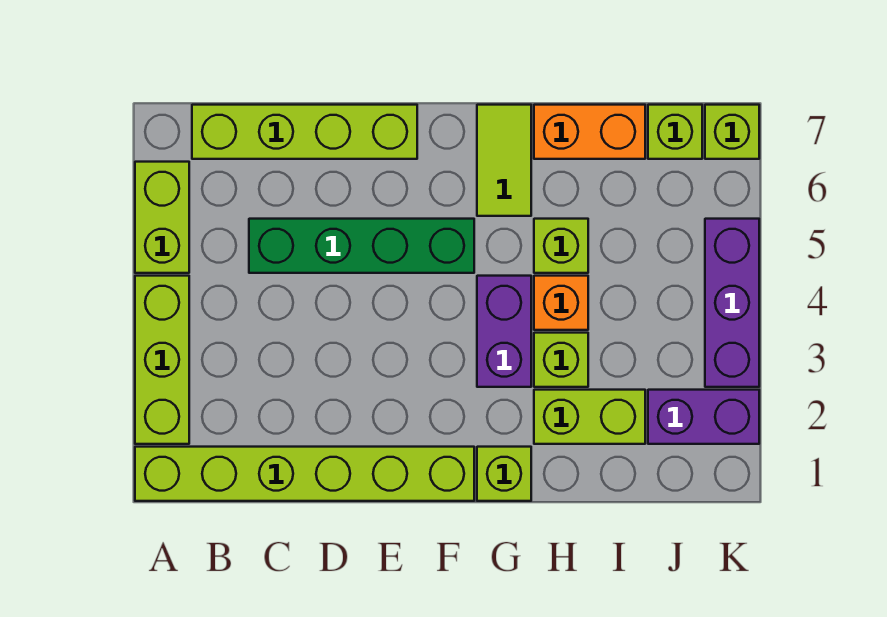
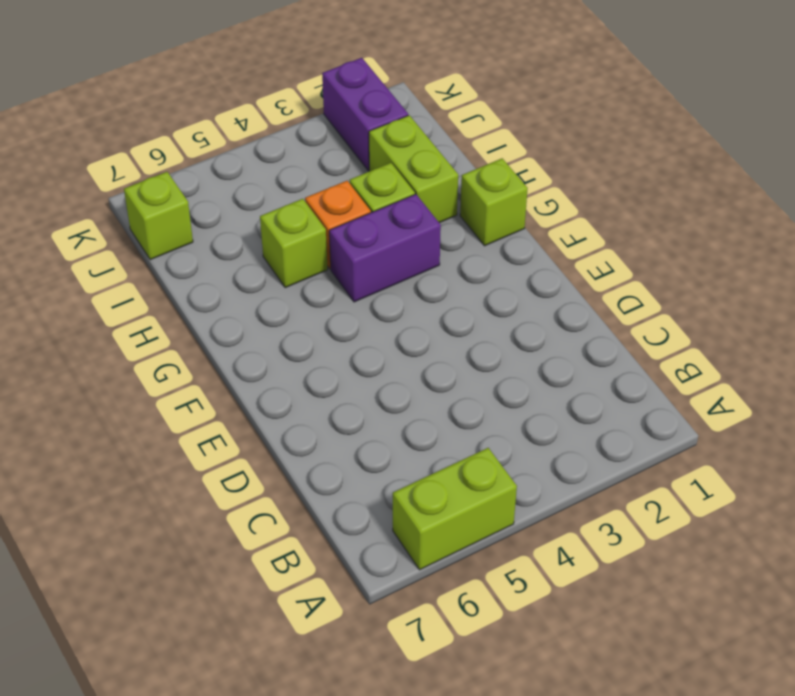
none -> lime brick A1:F1 level 1
none -> lime brick A2:A4 level 1
none -> lime brick B7:E7 level 1

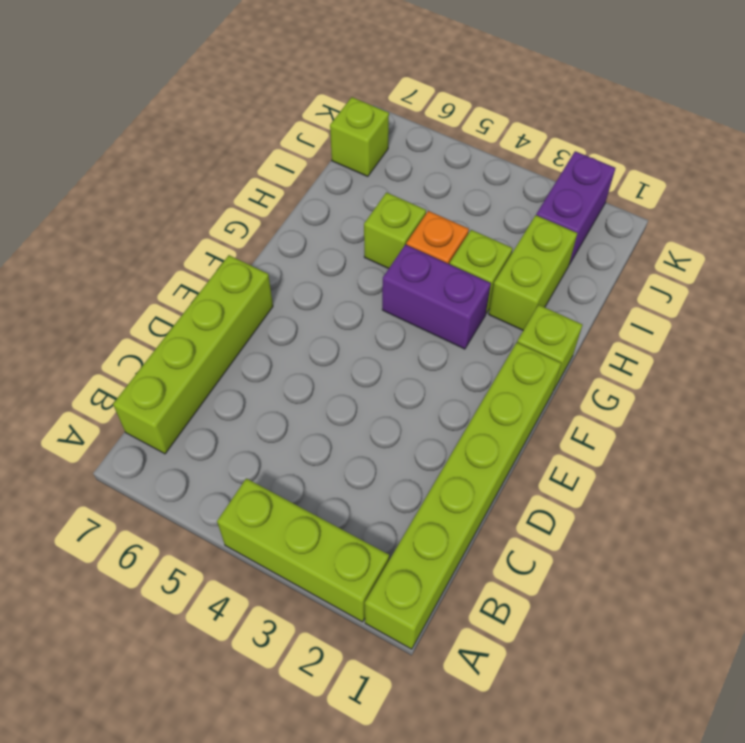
none -> lime brick A5:A6 level 1
none -> green brick C5:F5 level 1
none -> lime tile G6:G7 level 1

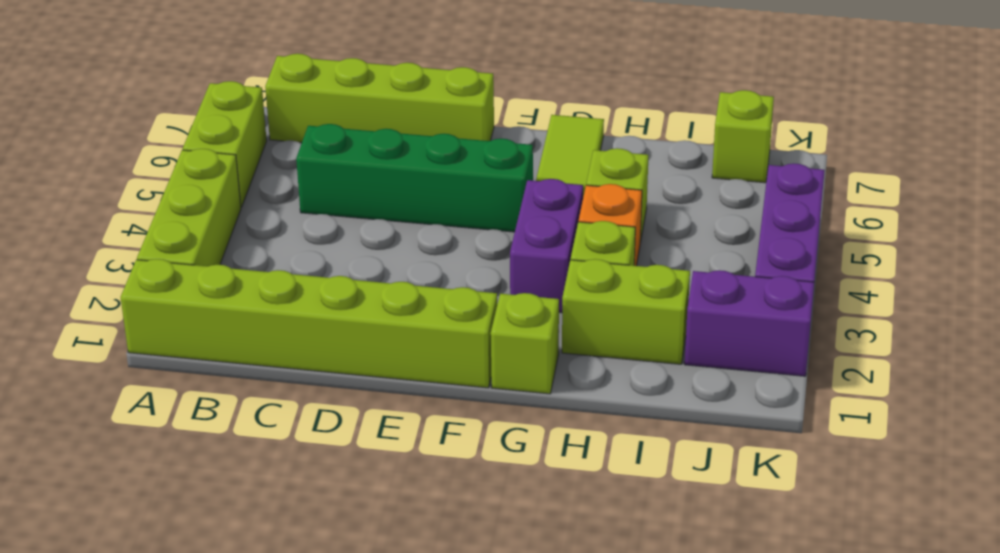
none -> orange brick H7:I7 level 1
none -> lime brick K7 level 1

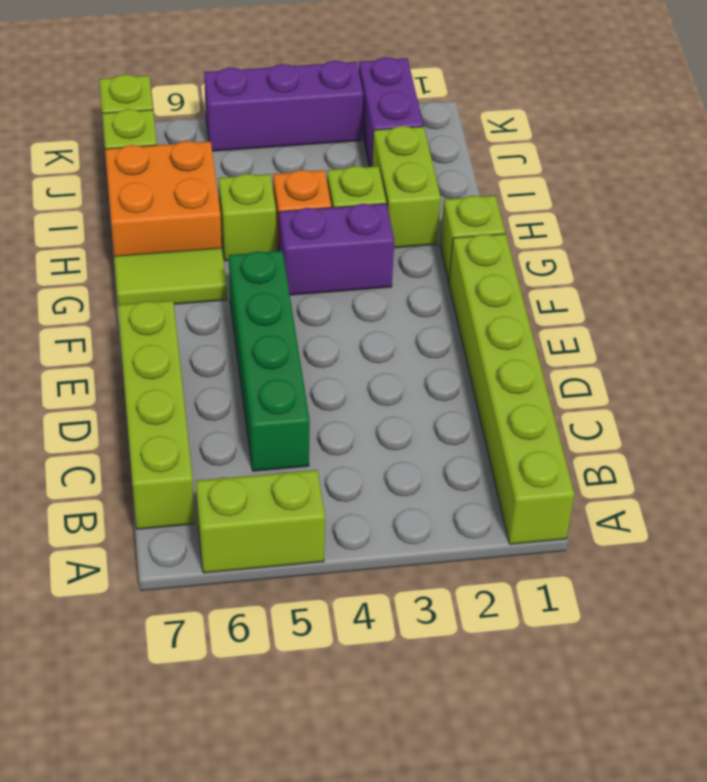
orange brick H6:I7 level 1 -> orange brick H7:I7 level 1
none -> lime brick A2:A4 level 1

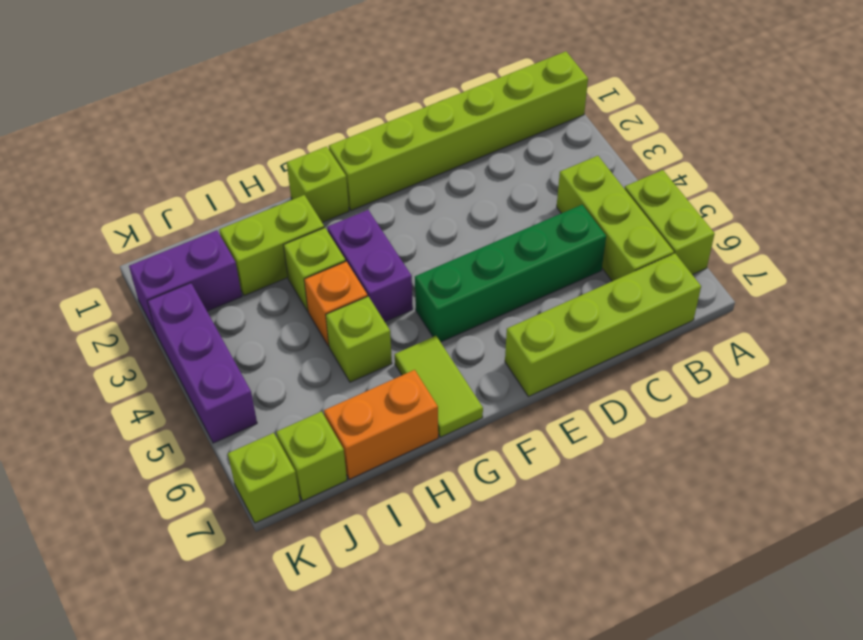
lime brick B4:B6 level 1 -> lime brick A2:A4 level 1

